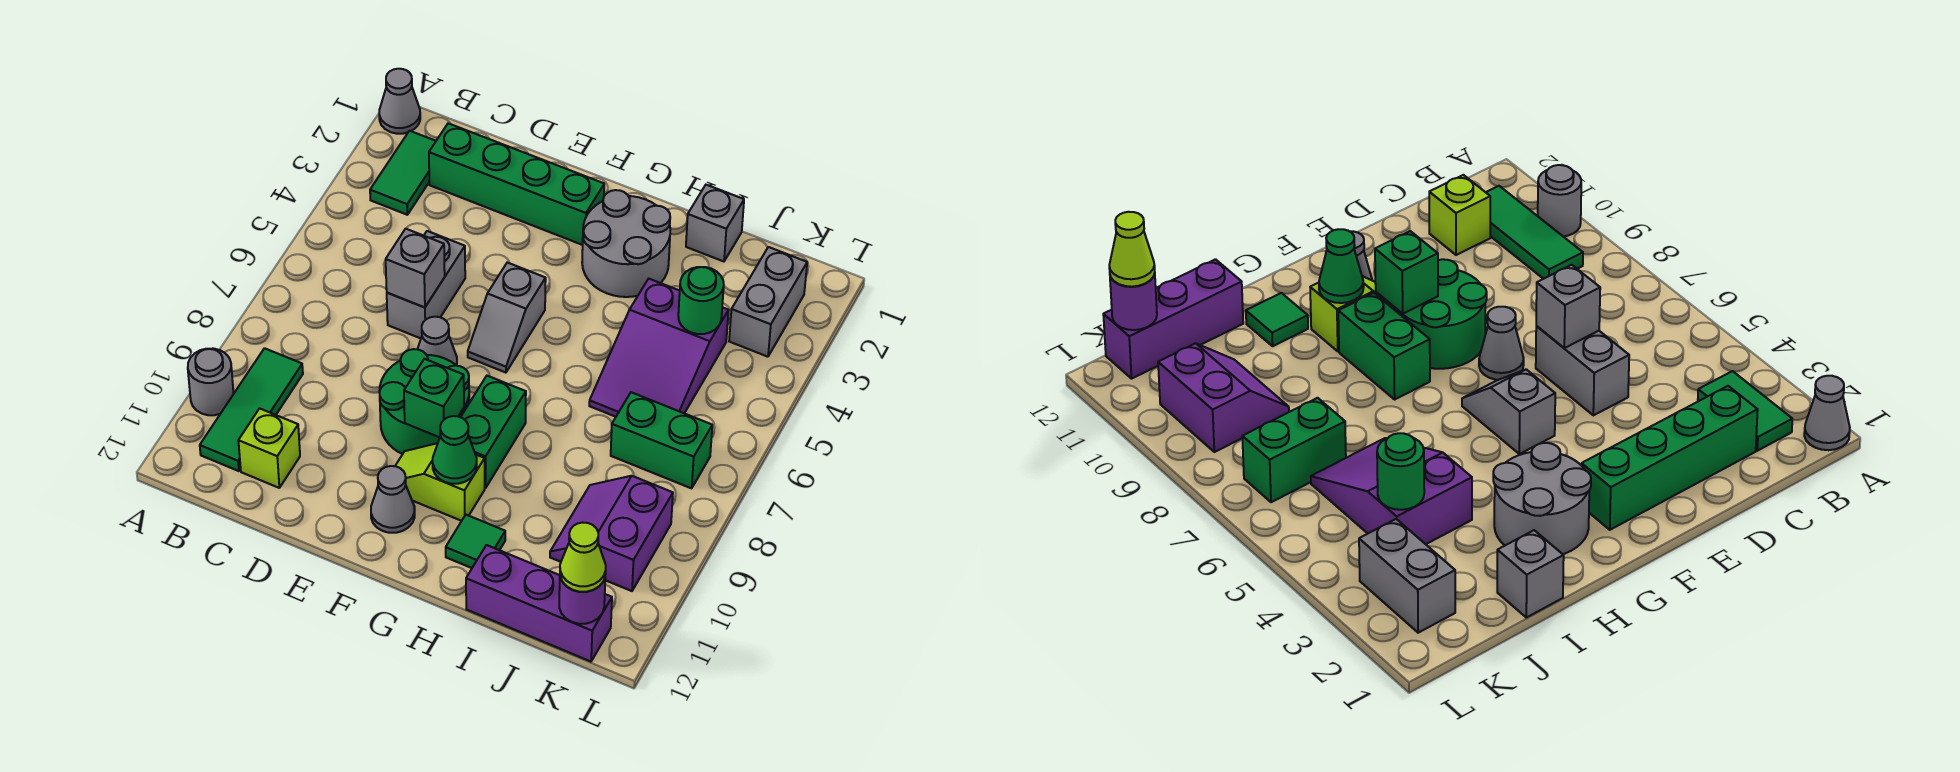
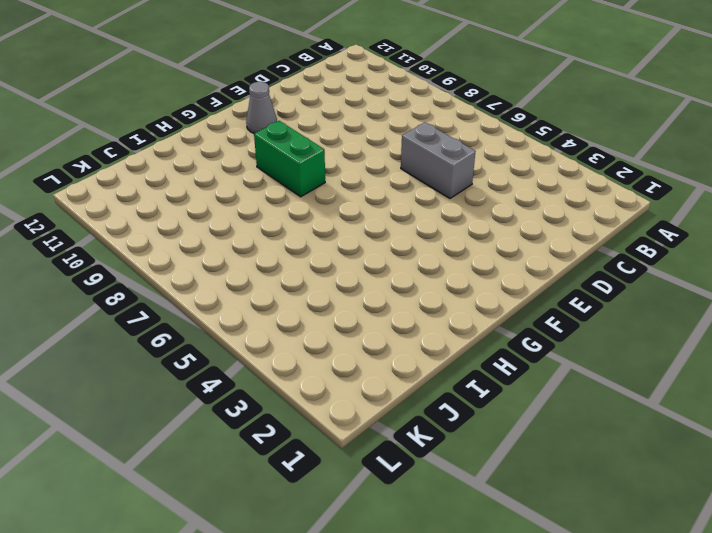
none -> grey cone A1 level 1
none -> grey round brick A10 level 1
none -> green tile B2:B3 level 1

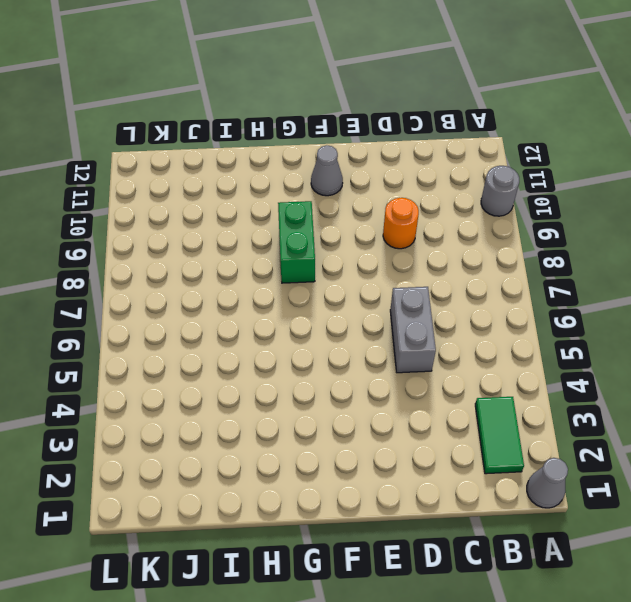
orange round brick D9 level 1 -> none
none -> green tile B9:B11 level 1
none -> green brick C2:F2 level 1
none -> lime brick C11 level 1

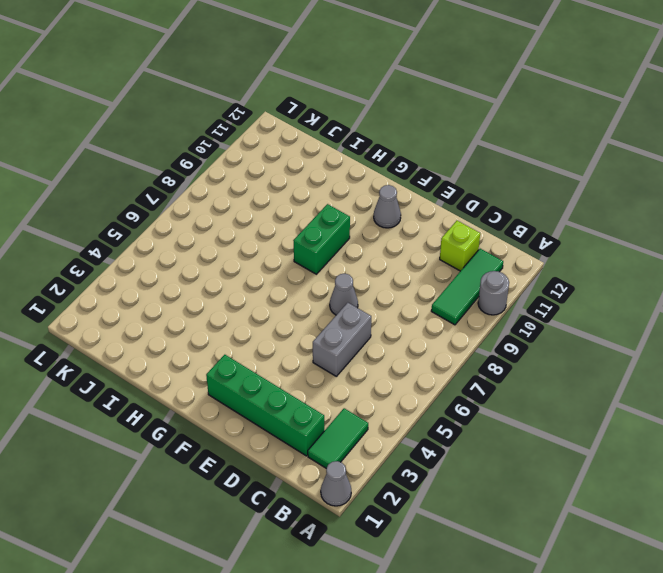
none -> green round brick E8:F9 level 1
none -> grey slope F5:F6 level 1 top 5
none -> lime slope F10:G10 level 1 top G

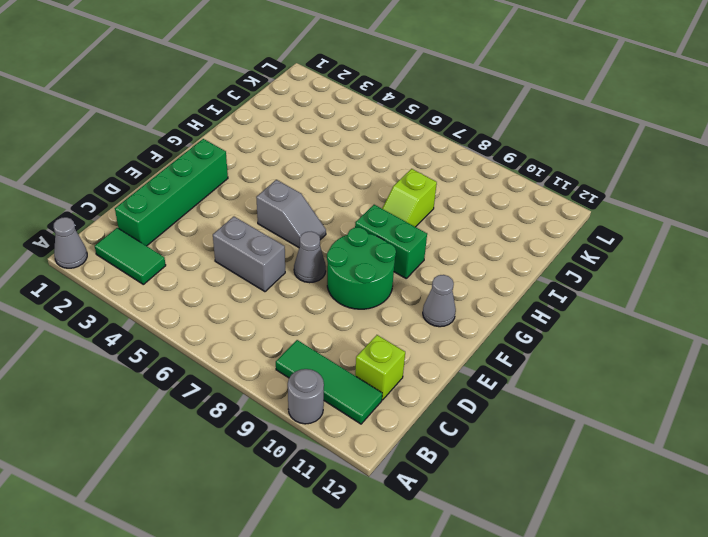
lime slope H8:I8 level 1 top I -> lime slope F10:G10 level 1 top G
none -> grey round brick G2:H3 level 1
none -> green tile H11 level 1
none -> grey brick I1 level 1

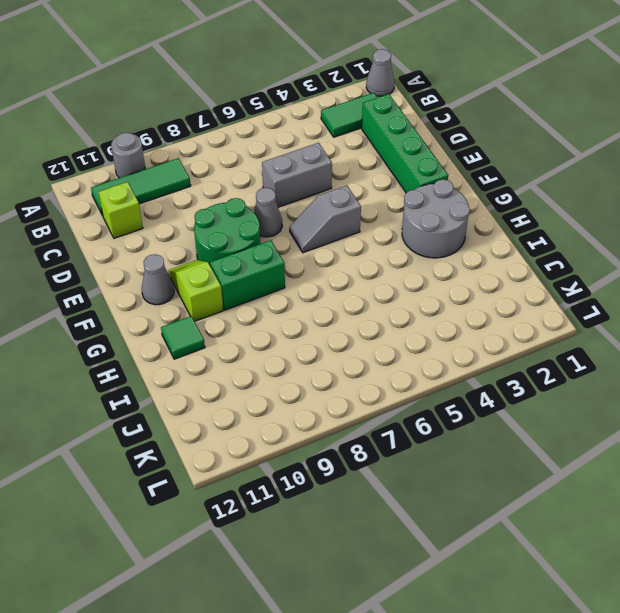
none -> grey brick I1 level 1
none -> purple slope I4:J6 level 1 top 4
none -> purple brick I12:K12 level 1

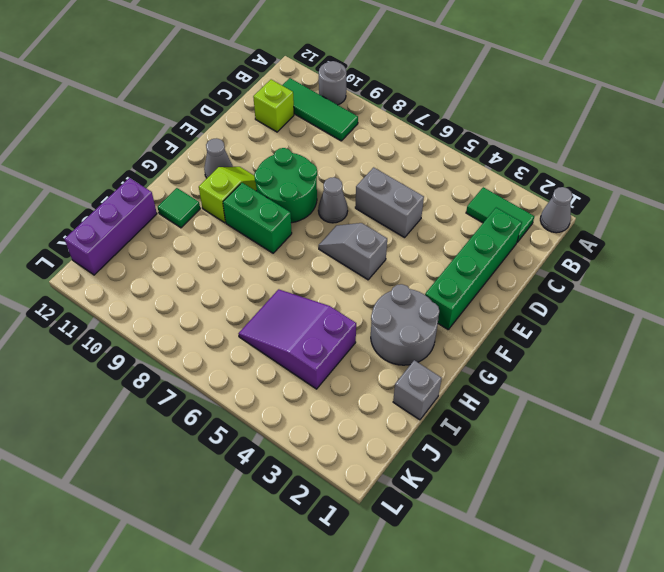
none -> green brick J7:K7 level 1
none -> purple slope J9:K10 level 1 top K
none -> grey brick K2:K3 level 1

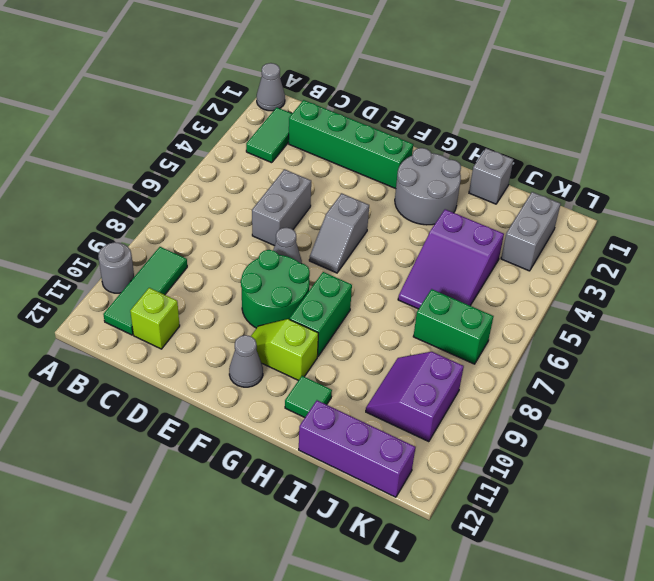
none -> grey brick D6 level 2
none -> green brick F9 level 2
none -> green cone G10 level 2

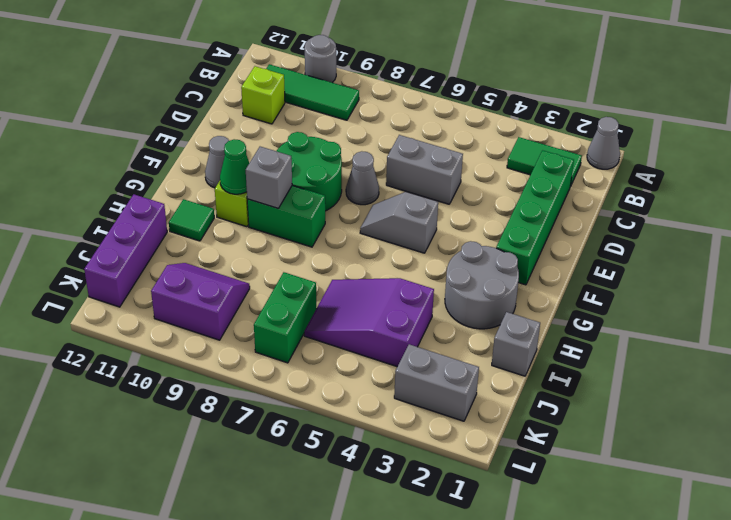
grey brick G9 level 2 -> grey brick D6 level 2
none -> green brick F9 level 2
none -> green round brick J4 level 2
none -> purple round brick K12 level 2

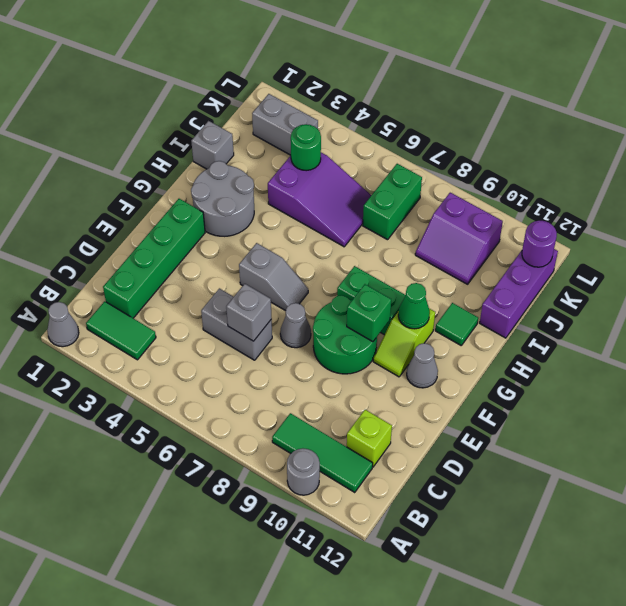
none -> lime cone K12 level 3

